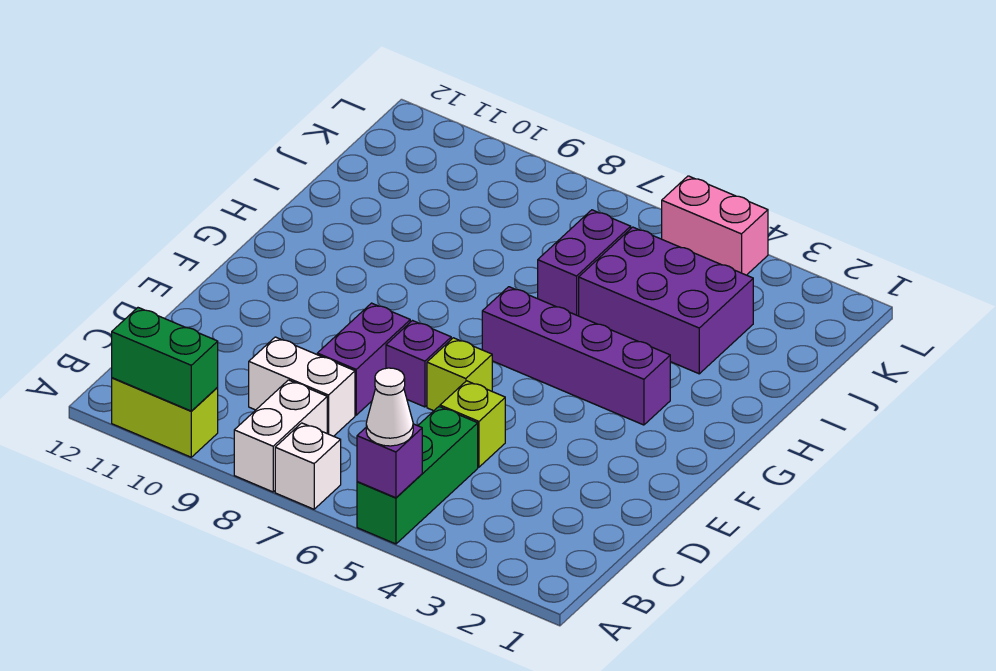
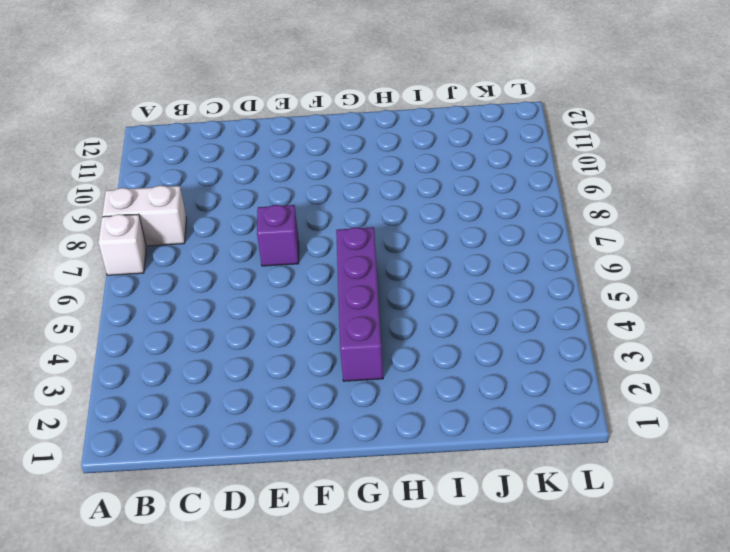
none -> green brick A5:C5 level 1
none -> lime brick A10:A11 level 1
none -> white brick C8:C9 level 1

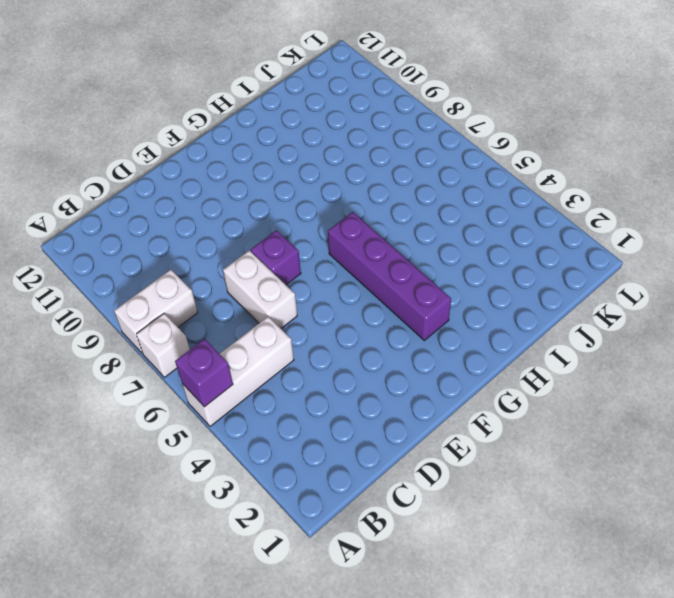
white brick A5:C5 level 1 -> green brick A5:C5 level 1
white brick D6:D7 level 1 -> white brick C8:C9 level 1
none -> lime brick A10:A11 level 1
none -> lime brick D5 level 1
none -> purple brick D8:E8 level 1

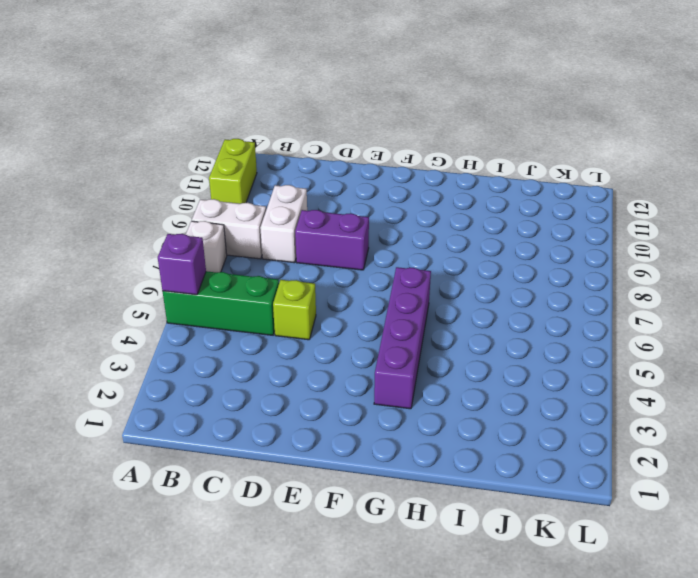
none -> lime brick E6 level 1
none -> purple brick E7 level 1
none -> purple brick I3:J5 level 1

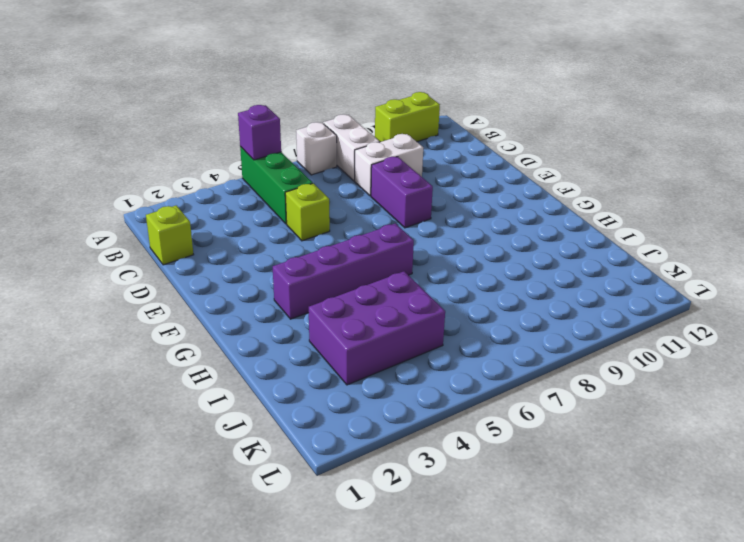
lime brick C1 level 1 -> lime brick E6 level 1
none -> purple brick E7 level 1
none -> purple brick I6:J6 level 1
none -> pink brick L4:L5 level 1

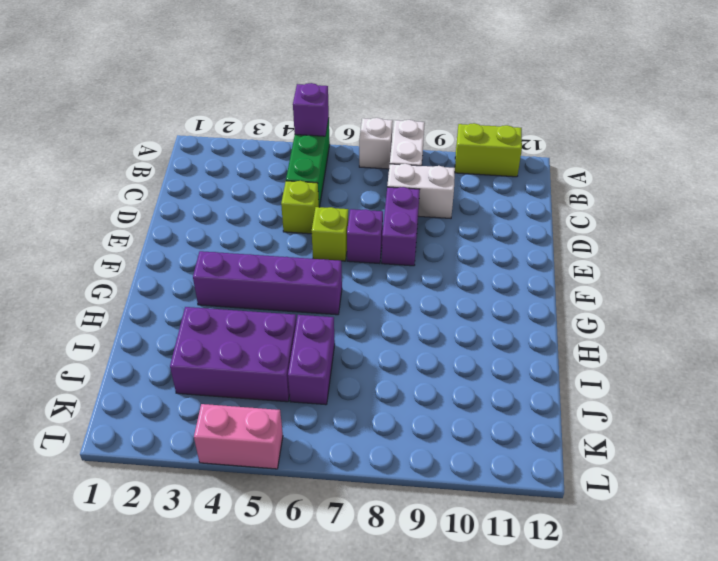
none -> green brick A10:A11 level 2
none -> white cone A5 level 3

